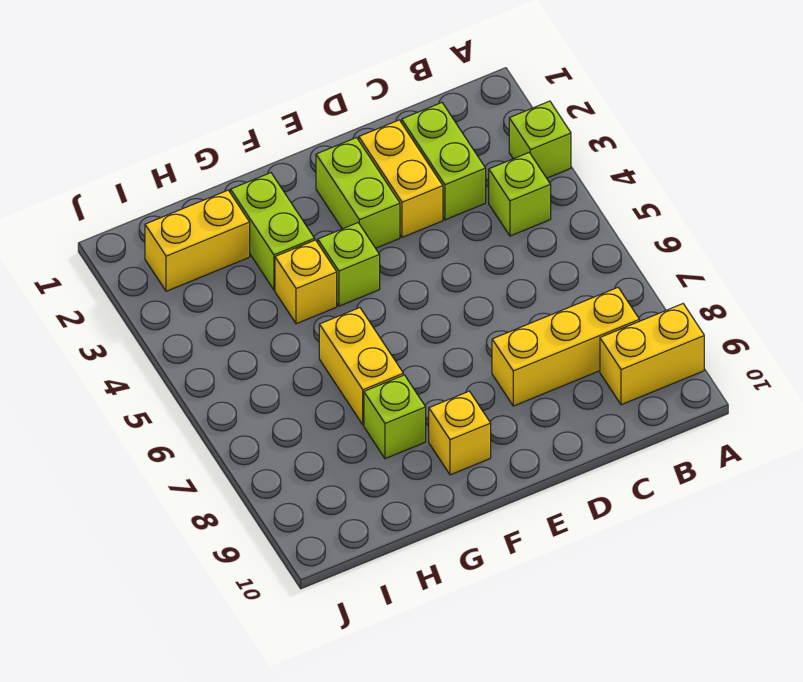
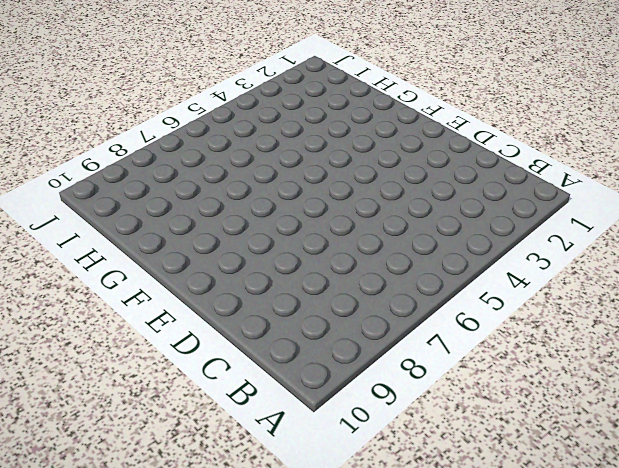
none -> lime brick A3 level 1
none -> yellow brick A9:B9 level 1
none -> lime brick B4 level 1

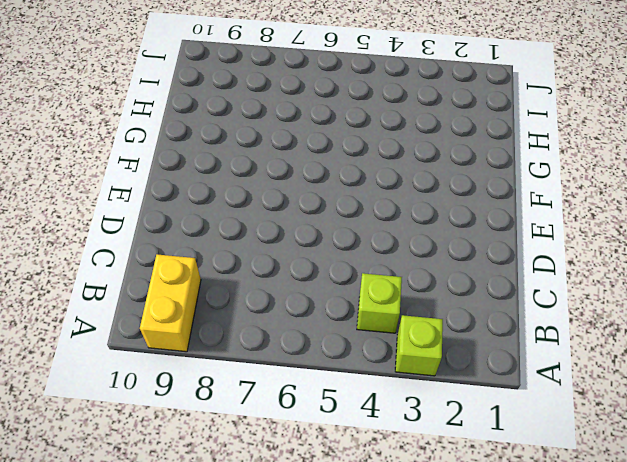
none -> yellow brick B8:D8 level 1
none -> lime brick C2:C3 level 1
none -> yellow brick D2:D3 level 1

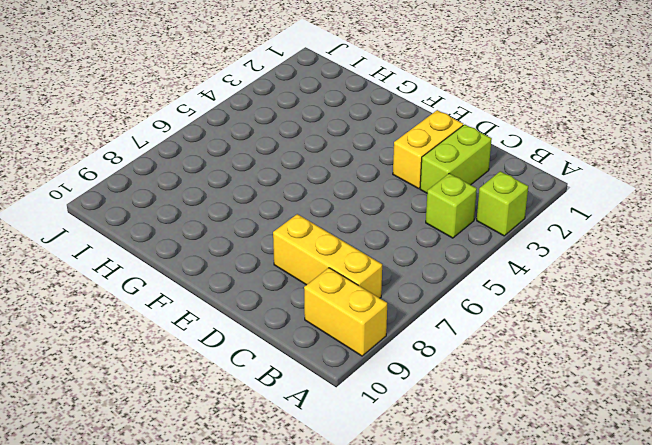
none -> lime brick E2:E3 level 1
none -> lime brick F4 level 1
none -> yellow brick F9 level 1

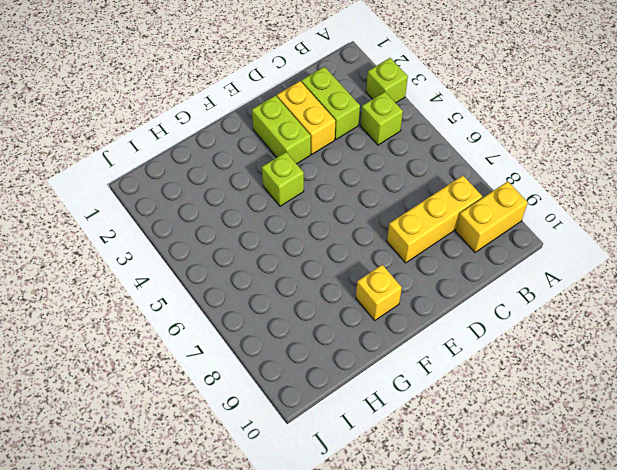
none -> lime brick G2:G3 level 1
none -> yellow brick G4 level 1
none -> yellow brick G6:G7 level 1

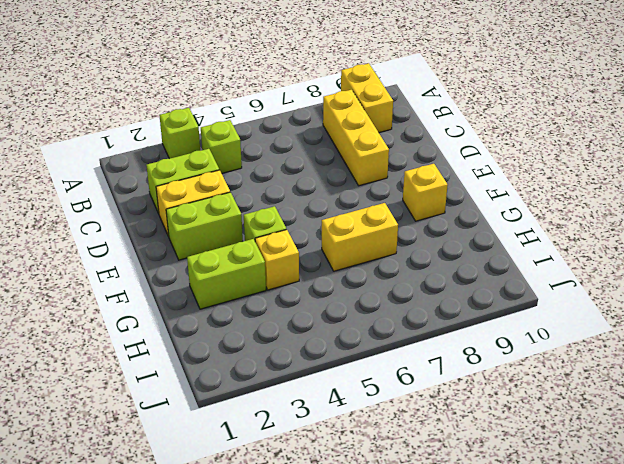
none -> lime brick G8 level 1
none -> yellow brick H2:I2 level 1

